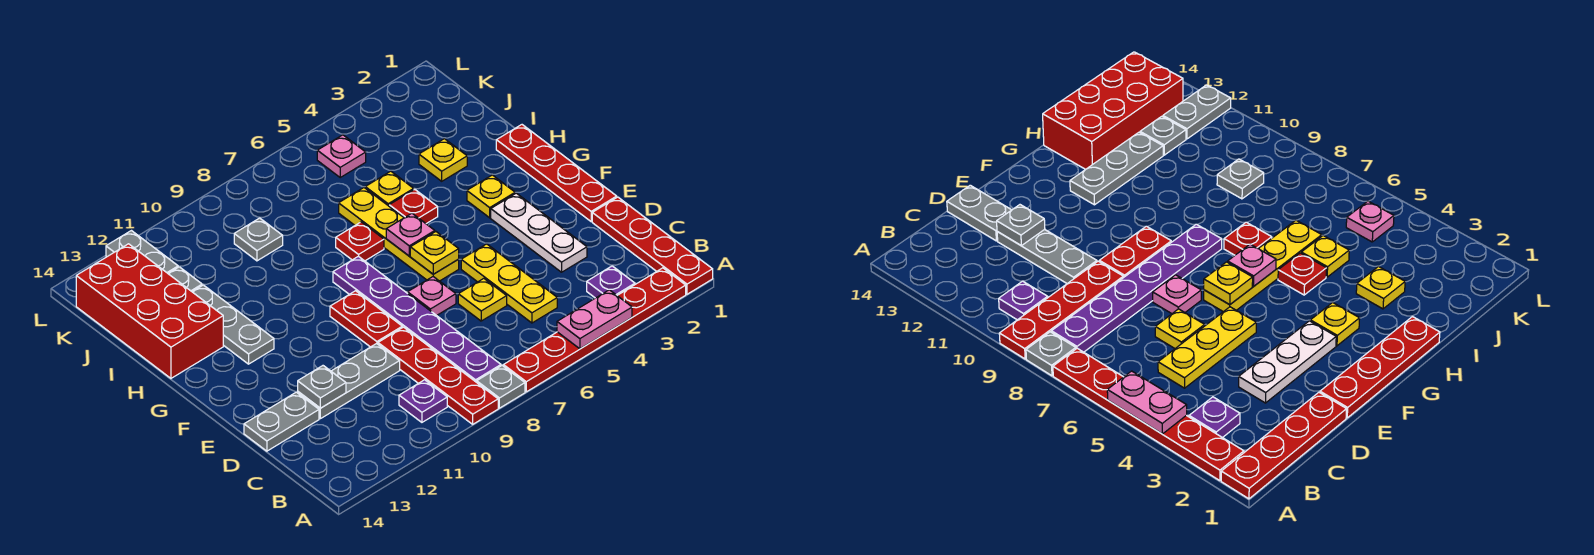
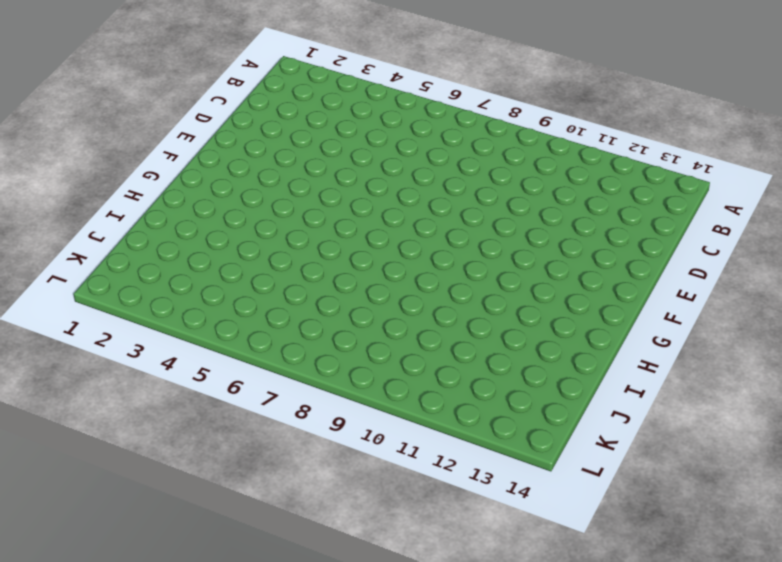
none -> red plate A1:D1 level 1
none -> red plate A2:A7 level 1
none -> grey plate A8 level 1
none -> red plate A9:D9 level 1

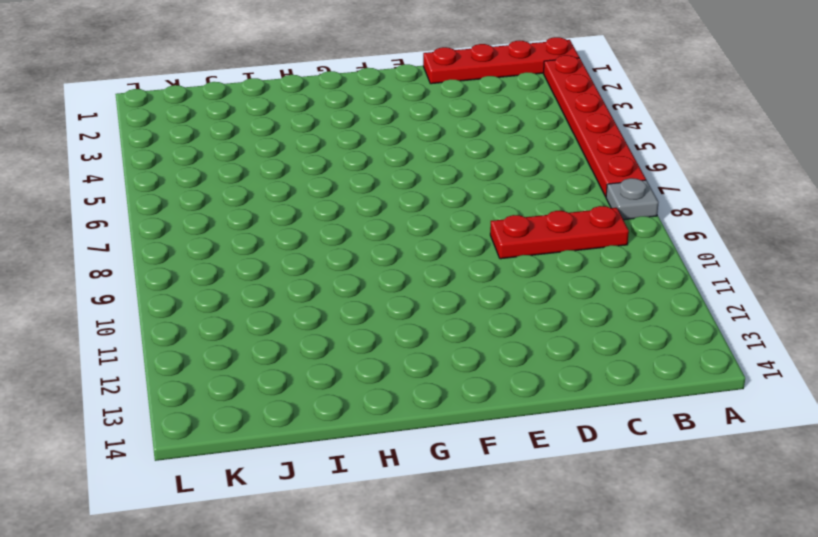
red plate B9:D9 level 1 -> red plate A9:D9 level 1
none -> purple plate B3 level 1
none -> purple plate B8:G8 level 1
none -> purple plate B10 level 1
none -> yellow plate C5:E5 level 1

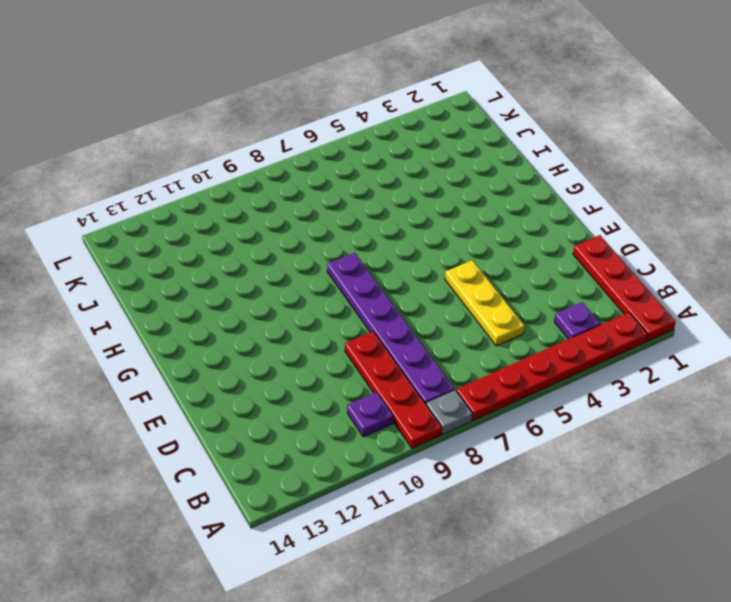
none -> white plate D3:F3 level 1
none -> yellow plate D6 level 1
none -> grey plate D10:D12 level 1
none -> grey plate D13:D14 level 1

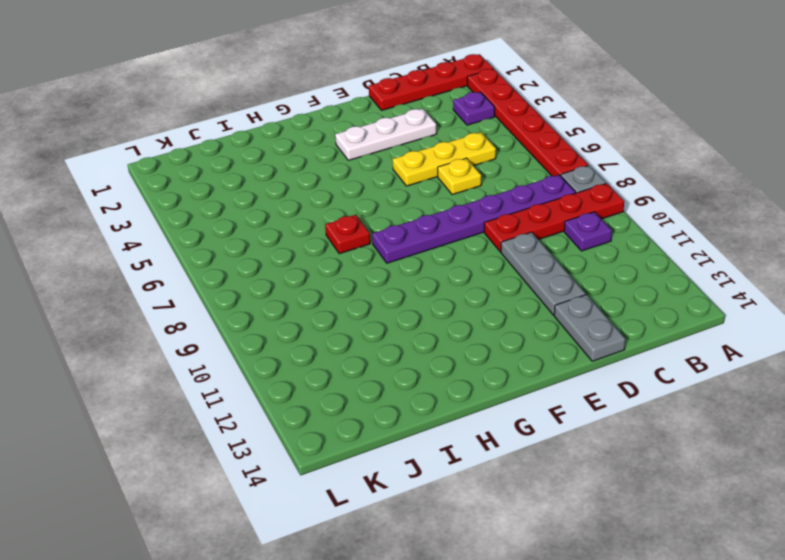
none -> red plate E1:H1 level 1
none -> pink plate E7 level 1
none -> red plate E9:F9 level 1
none -> yellow plate F6:I6 level 1

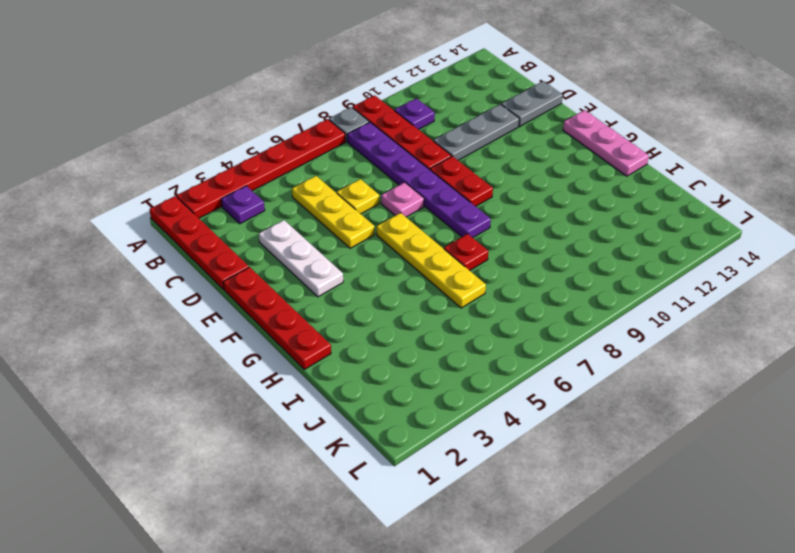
pink plate F14:H14 level 1 -> red brick H13:K14 level 1
none -> yellow plate G3 level 1
none -> grey plate G12:I12 level 1
none -> red plate H5 level 1
none -> yellow plate I3 level 1

